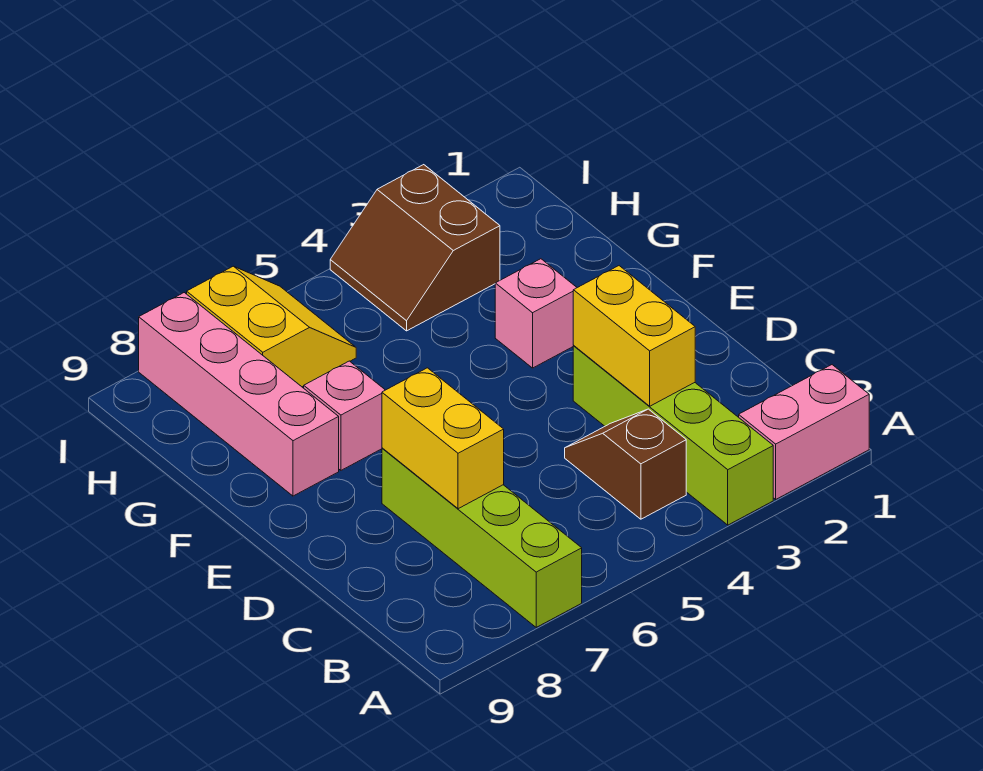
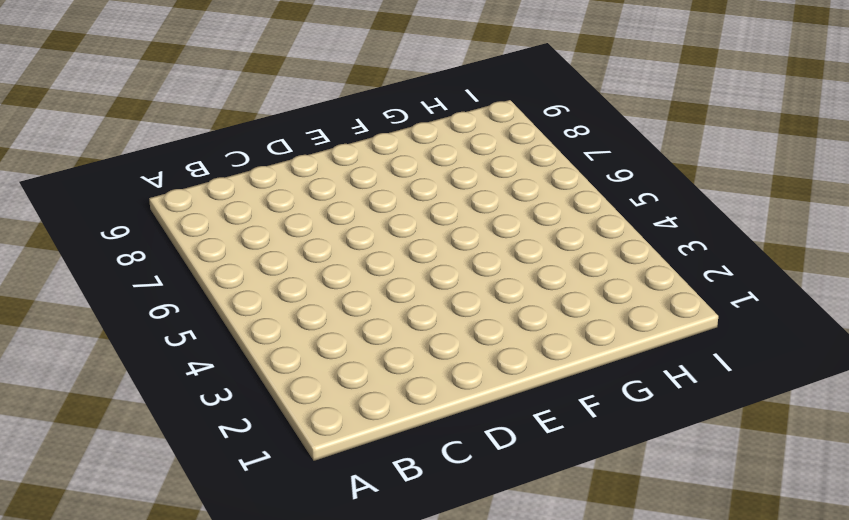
none -> pink brick A1:A2 level 1
none -> lime brick A3:D3 level 1

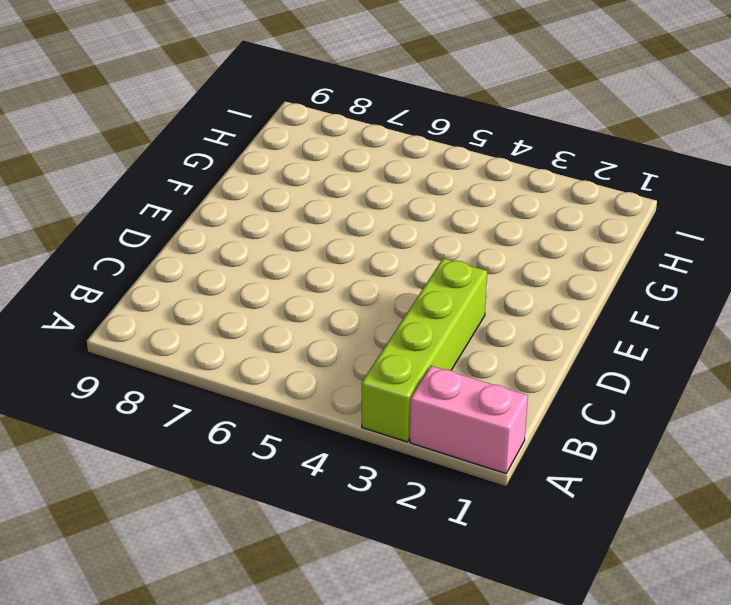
none -> lime brick A7:D7 level 1
none -> brown slope B4:C4 level 1 top B

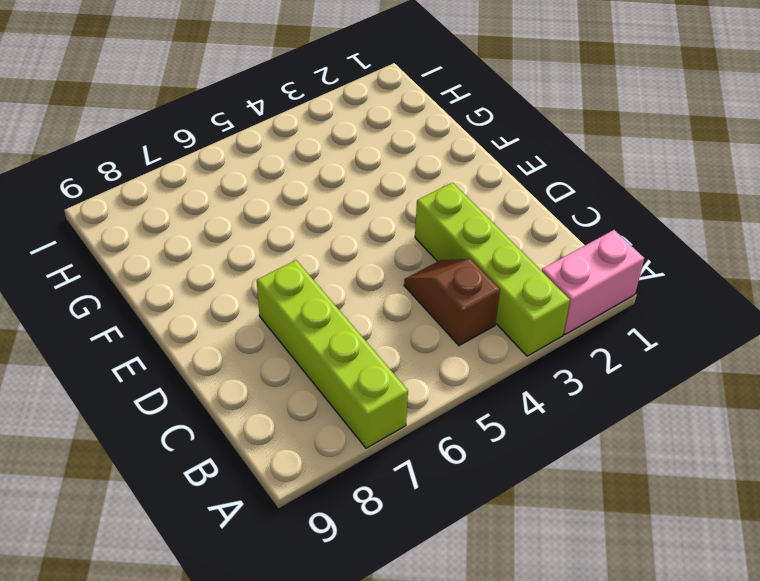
none -> pink brick F3 level 1
none -> pink brick F7 level 1

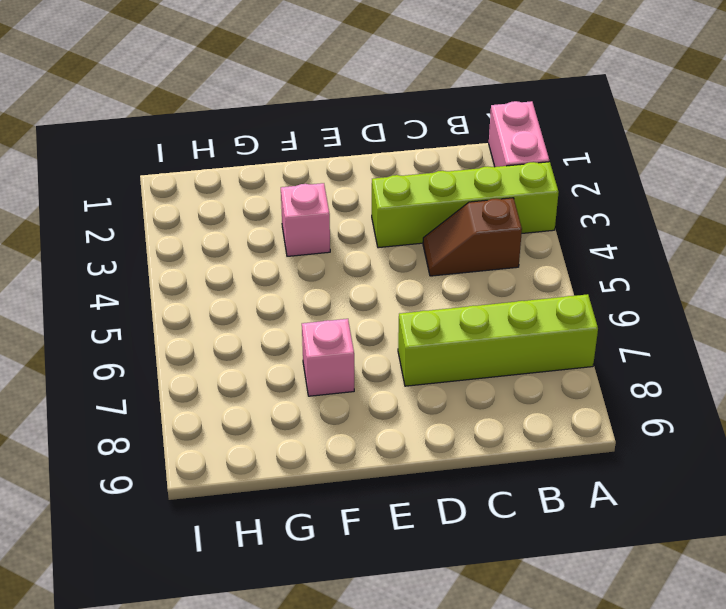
none -> pink brick F8:I8 level 1
none -> brown slope H3:I4 level 1 top 3

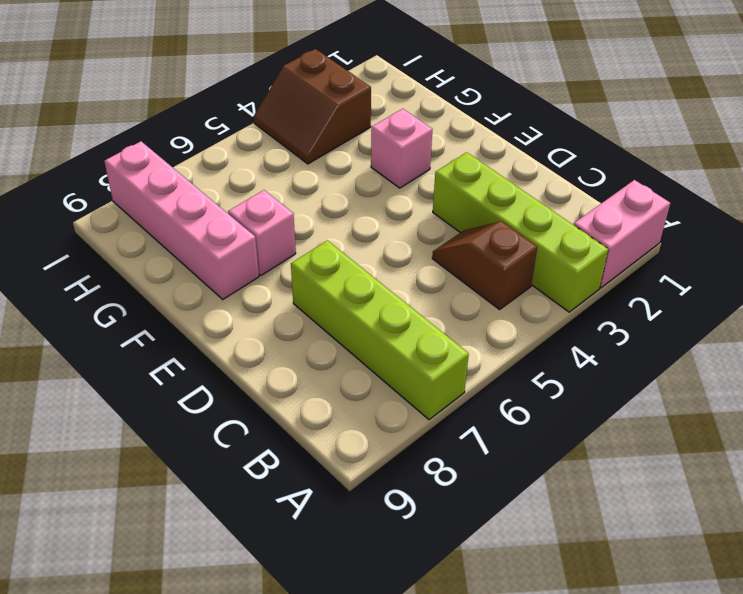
none -> yellow slope H6:I7 level 1 top 7
none -> yellow brick C3:D3 level 2

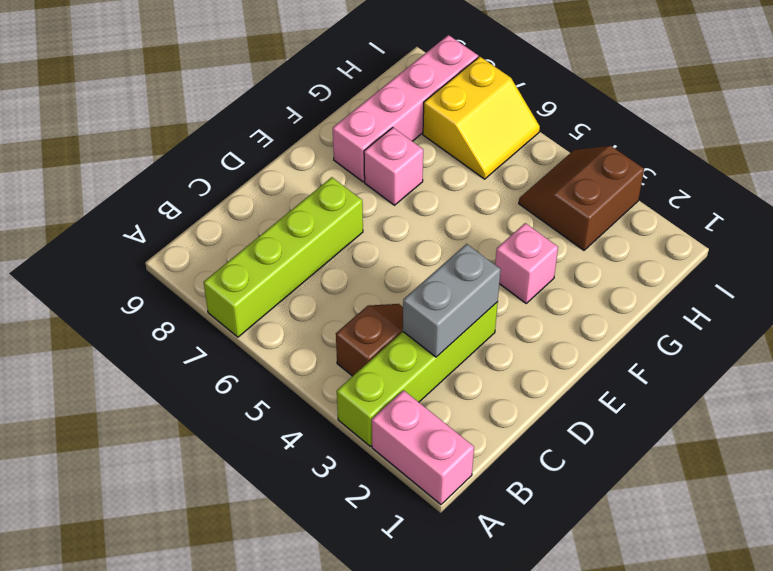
grey brick C3:D3 level 2 -> yellow brick C3:D3 level 2
none -> yellow brick C7:D7 level 2

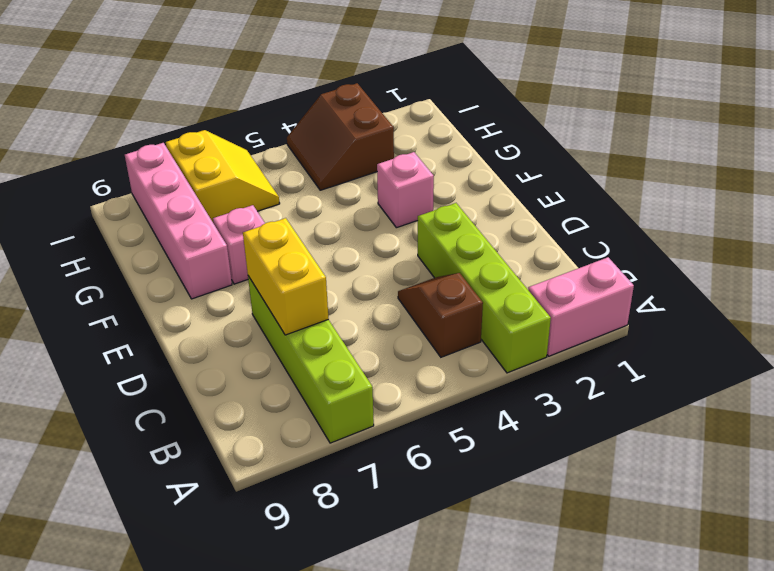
none -> yellow brick C3:D3 level 2

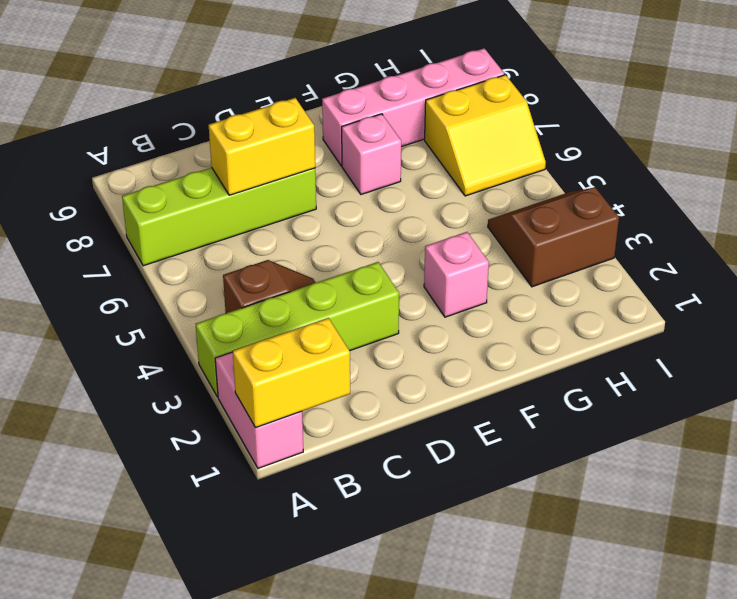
yellow brick A1:B1 level 2 -> yellow brick C3:D3 level 2

